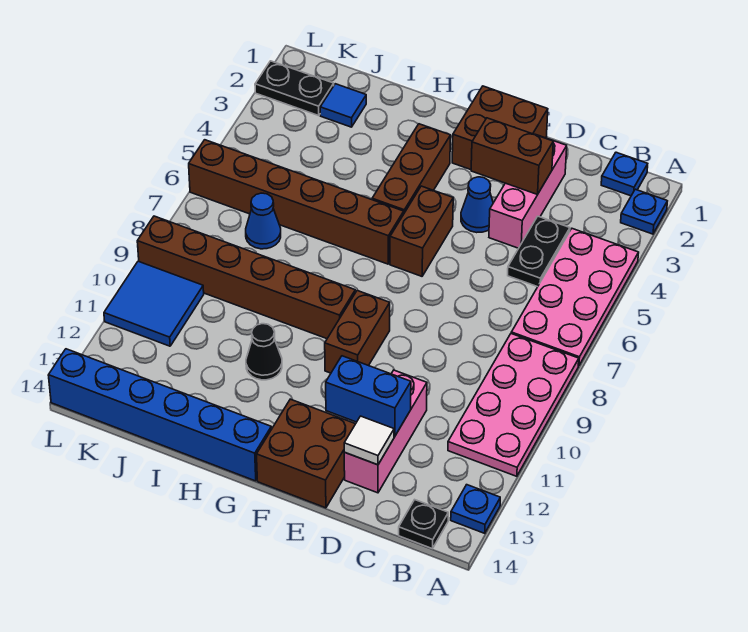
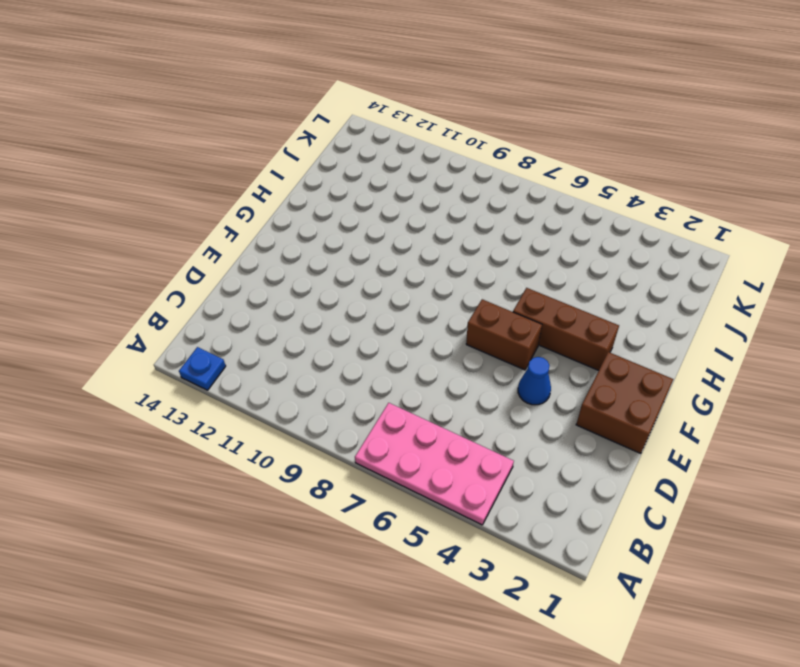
none -> blue plate A2 level 1
none -> pink plate A8:B11 level 1
none -> blue plate B1 level 1

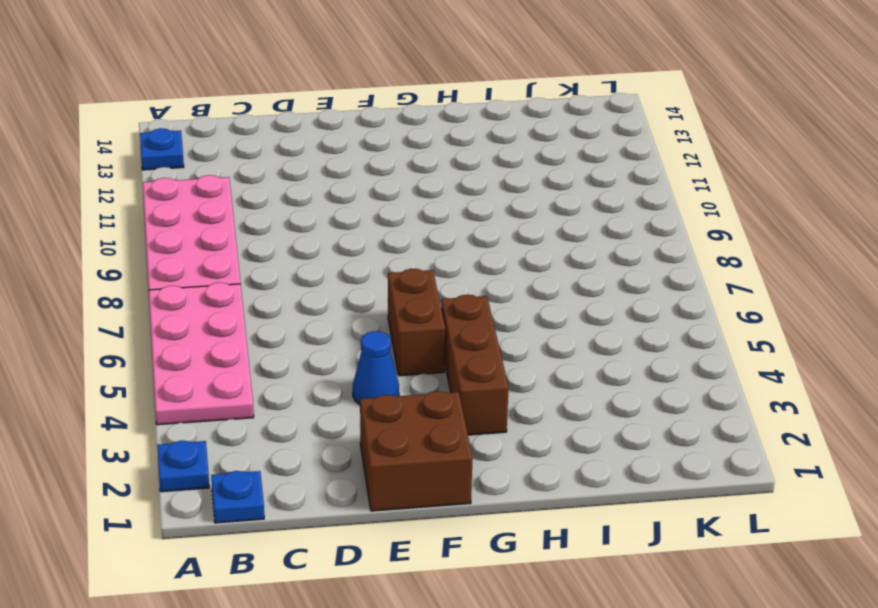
none -> black plate B14 level 1
none -> black plate C4:C5 level 1
none -> pink brick D2:D4 level 1

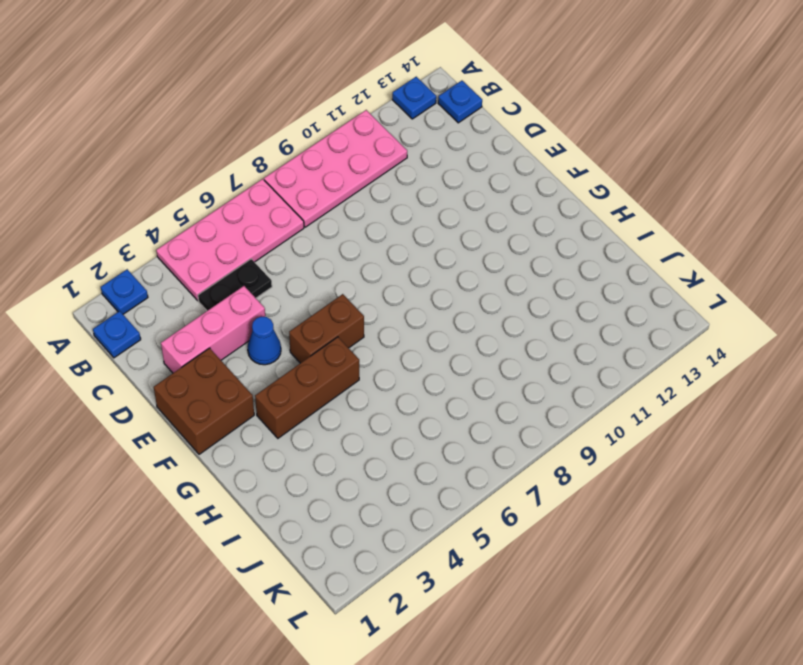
blue plate B14 level 1 -> black plate B14 level 1
none -> pink brick D11:D13 level 1
none -> brown brick E13:F14 level 1
none -> brown brick F9:F10 level 1

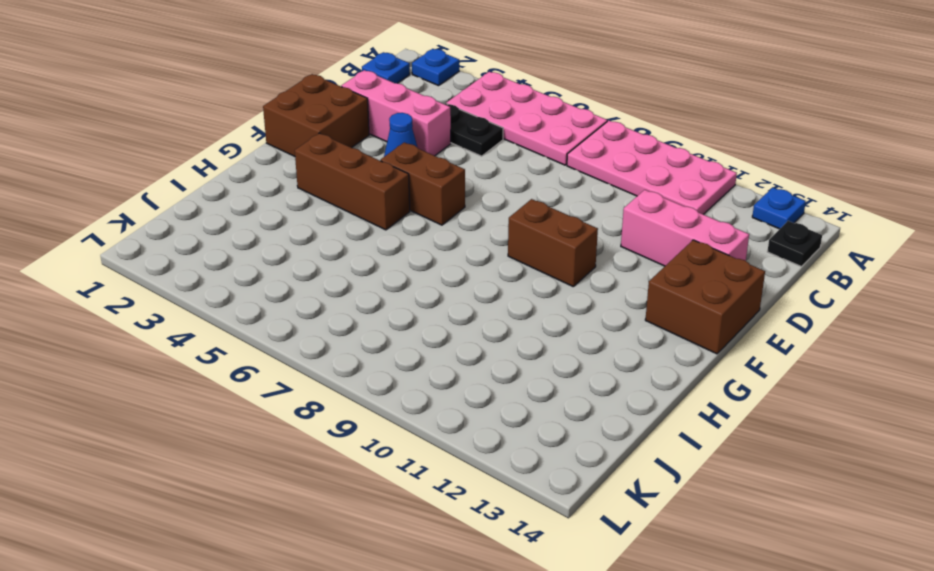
none -> brown brick G6:L6 level 1
none -> brown brick G9:L9 level 1
none -> blue brick G14:L14 level 1

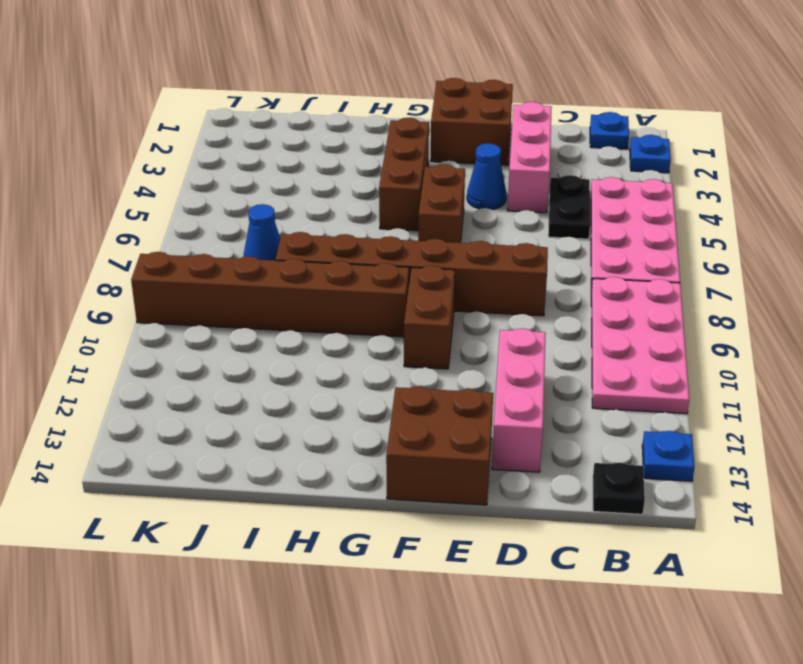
brown brick D8:I8 level 1 -> brown brick G6:L6 level 1
none -> blue brick G14:L14 level 1
none -> black cone H11 level 1
none -> blue tile J2 level 1

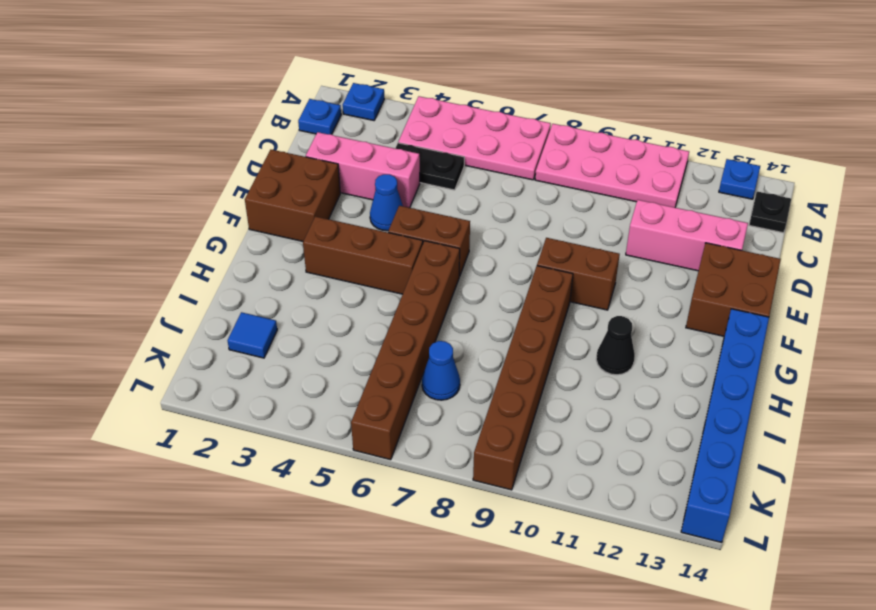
none -> black plate K2:L2 level 1
none -> blue tile K10:L11 level 1
none -> brown brick D3:E3 level 2

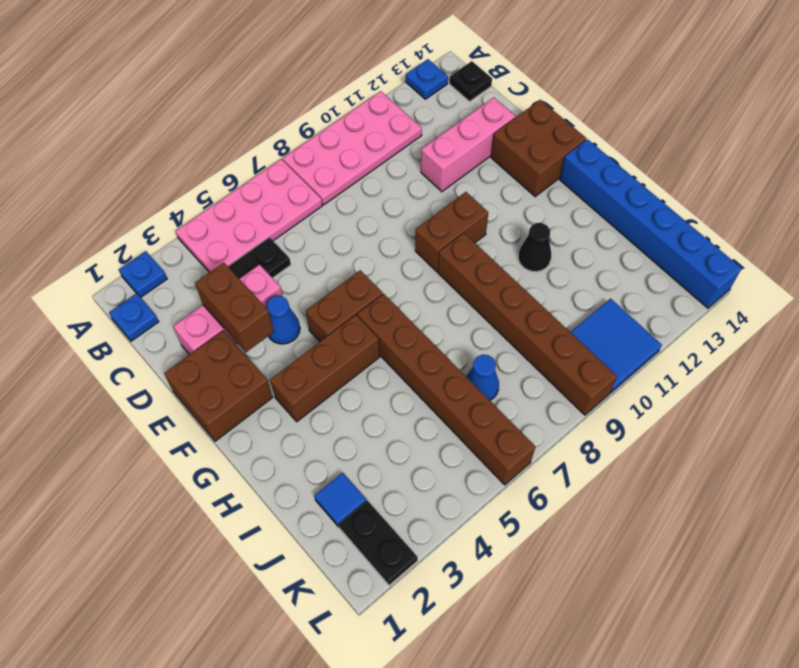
none -> blue brick D12:E12 level 2
none -> white tile D13 level 2

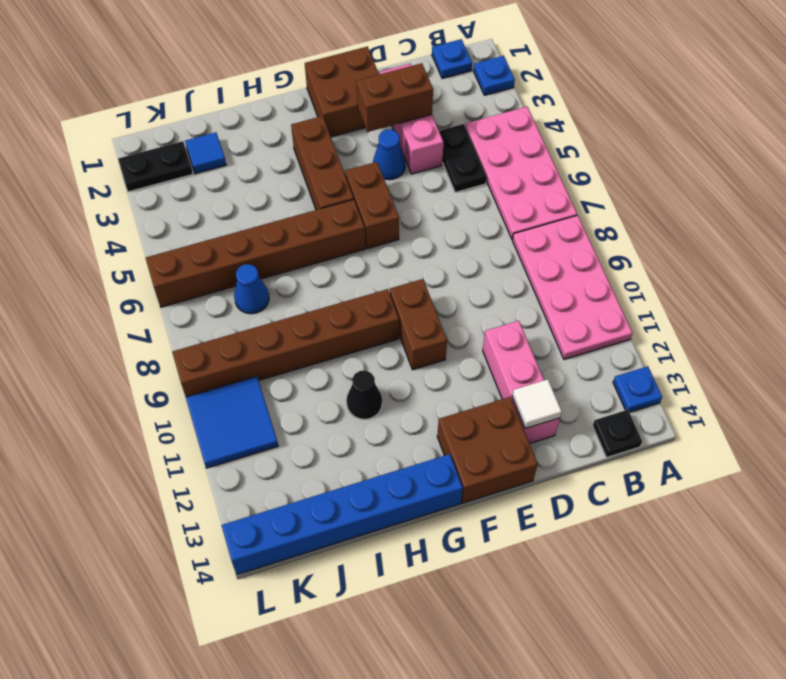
none -> blue brick D12:E12 level 2

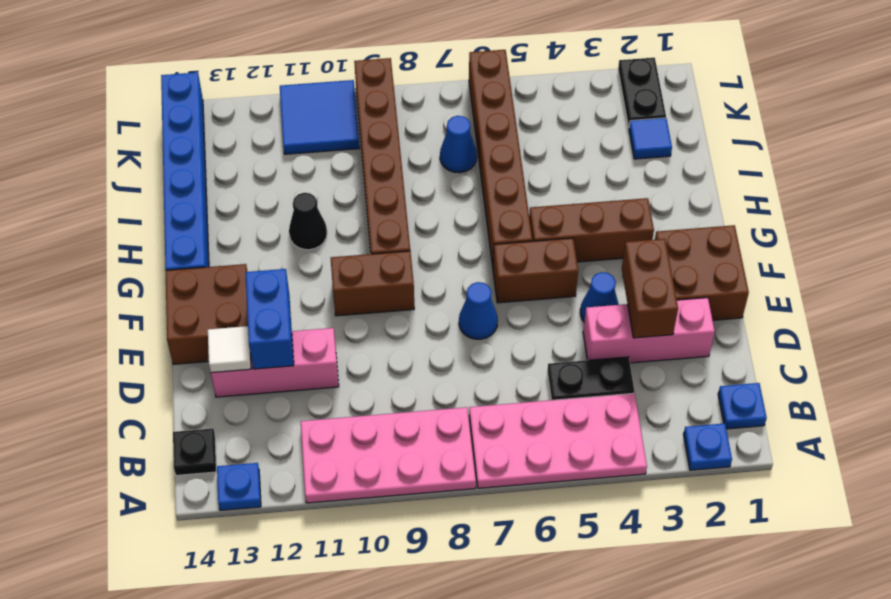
blue cone E7 level 1 -> none

